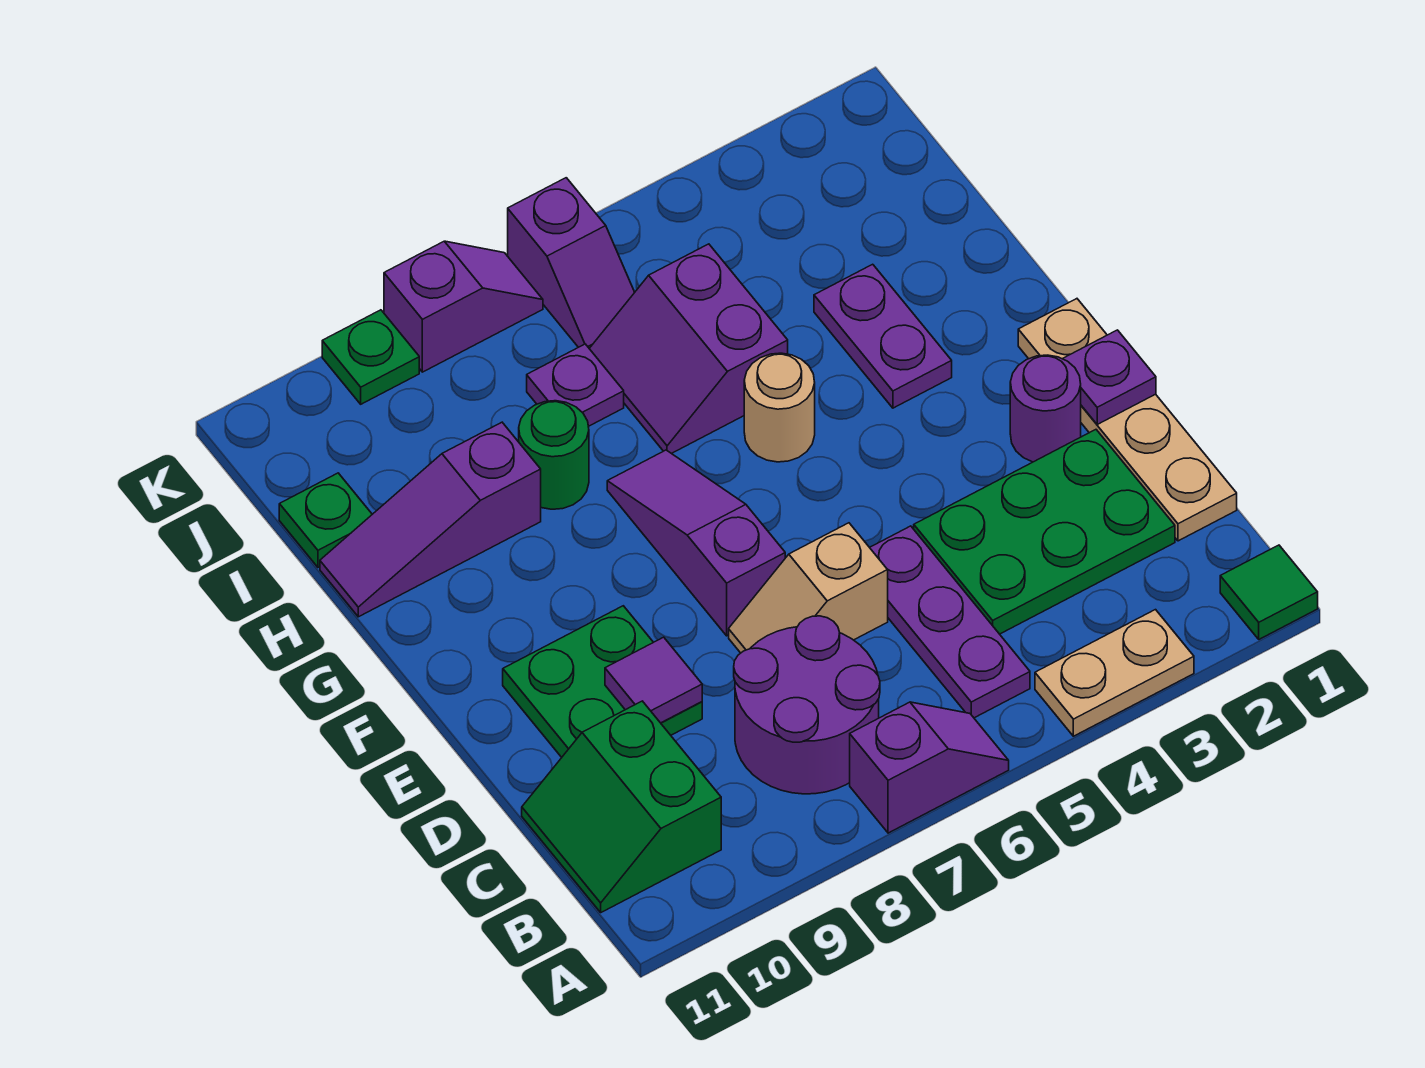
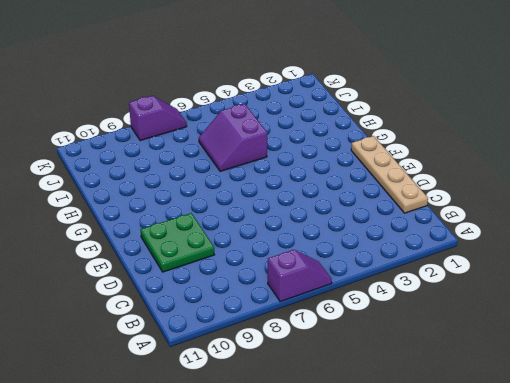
none -> green tile A1 level 1
none -> tan plate A3:A4 level 1
none -> purple plate B5:D5 level 1

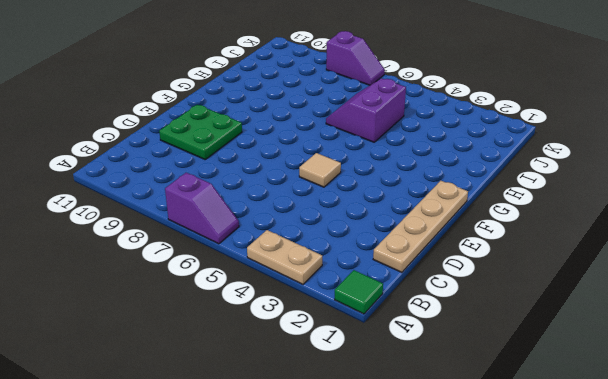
tan tile E5 level 1 -> none
none -> purple plate B5:D5 level 1
none -> purple round brick B7:C8 level 1
none -> green slope B10:C11 level 1 top 10

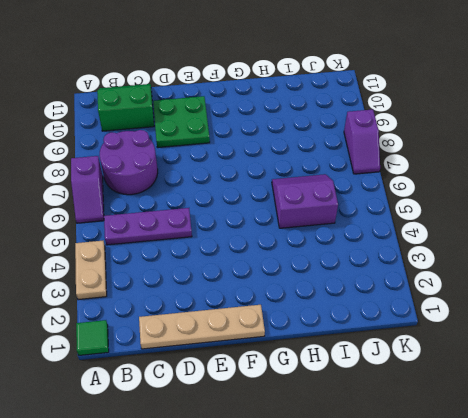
none -> green plate C2:D4 level 1
none -> tan slope D6:D7 level 1 top 6
none -> purple round brick E2 level 1

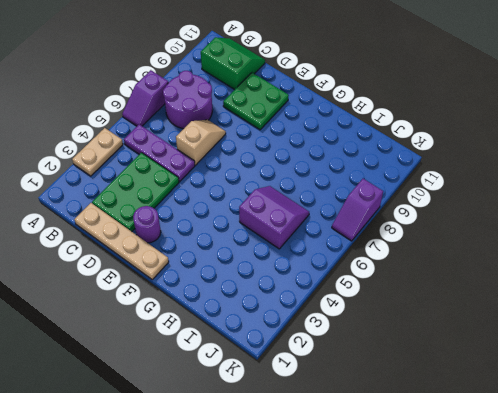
none -> green tile A1 level 1
none -> purple slope E7:G7 level 1 top E
none -> purple plate G3:H3 level 1

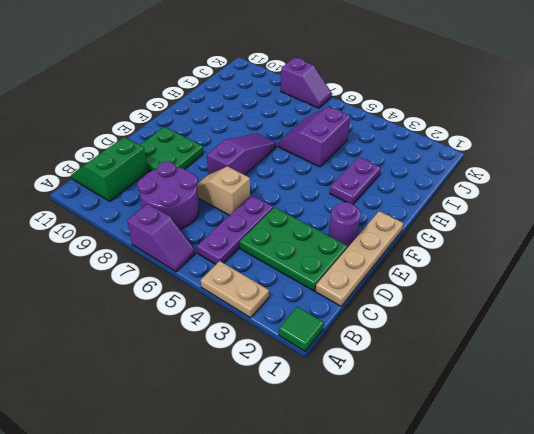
none -> tan round brick G5 level 1
none -> green round brick H8 level 1
none -> purple slope H9:H11 level 1 top 9

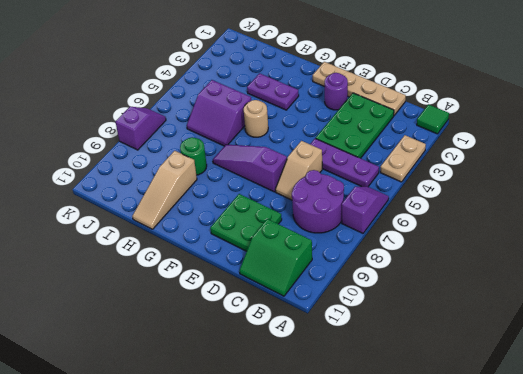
tan slope H9:H11 level 1 top 9 -> purple slope H9:H11 level 1 top 9
none -> purple plate I7 level 1
none -> green plate I11 level 1
none -> purple slope J6:K6 level 1 top K

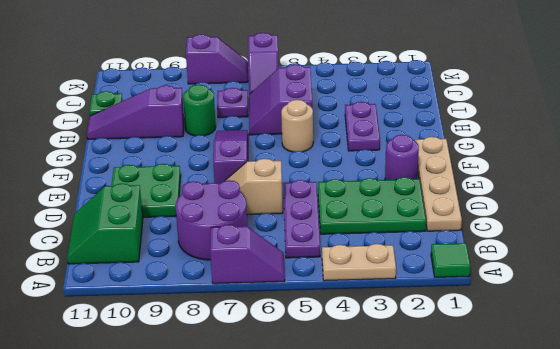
none -> green plate K9 level 1
none -> purple tile D9 level 2
none -> purple plate E1 level 2

